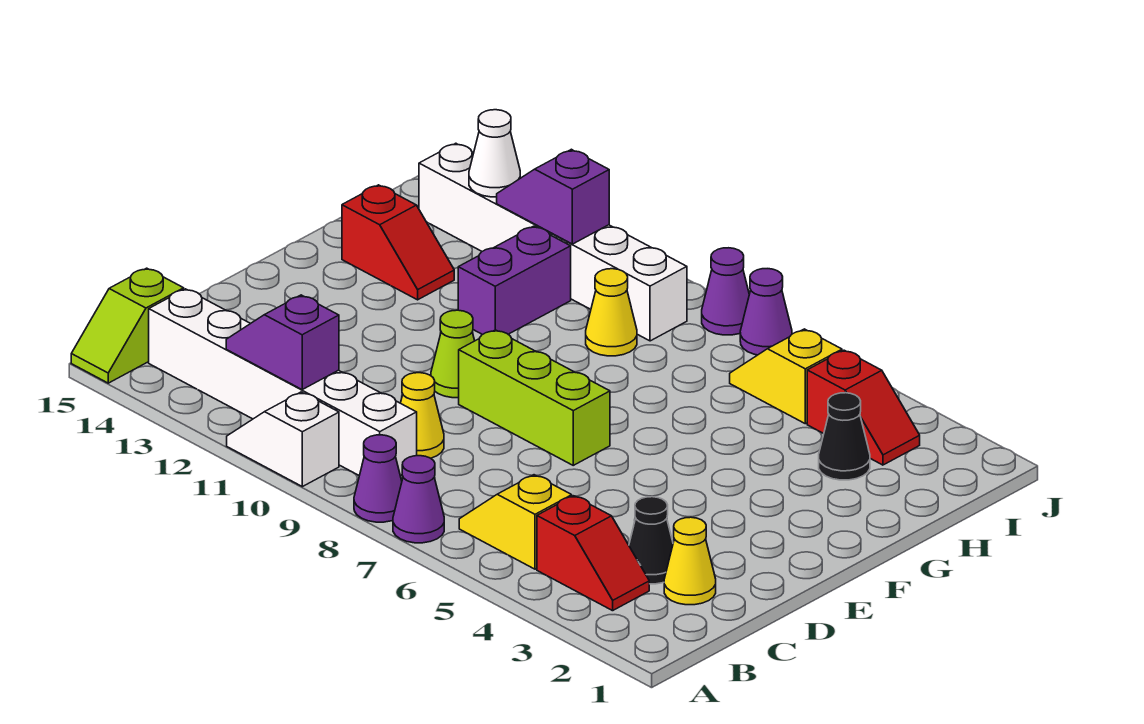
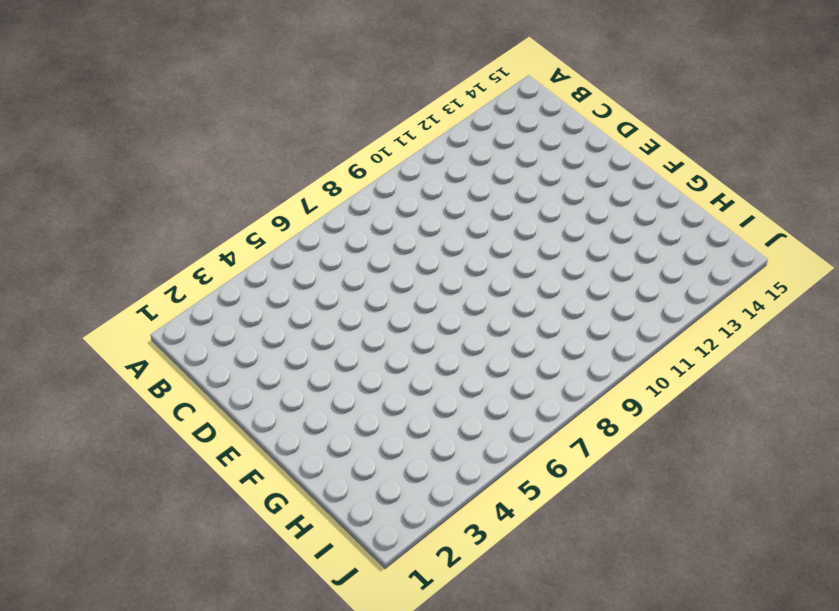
none -> purple cone A7 level 1
none -> purple cone A8 level 1
none -> white slope A10:A11 level 1 top 10

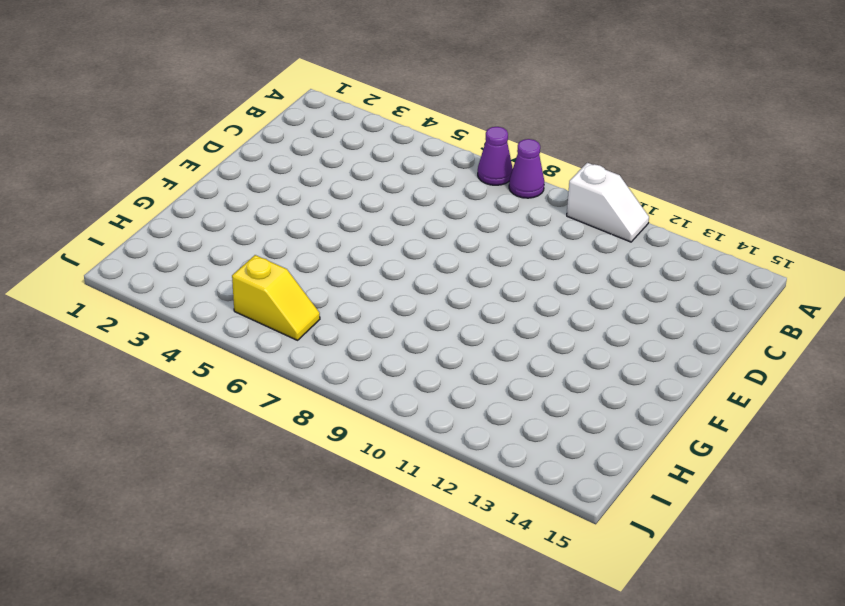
none -> lime slope A15:B15 level 1 top B
none -> red slope B3:B4 level 1 top 4
none -> yellow slope B5:B6 level 1 top 5

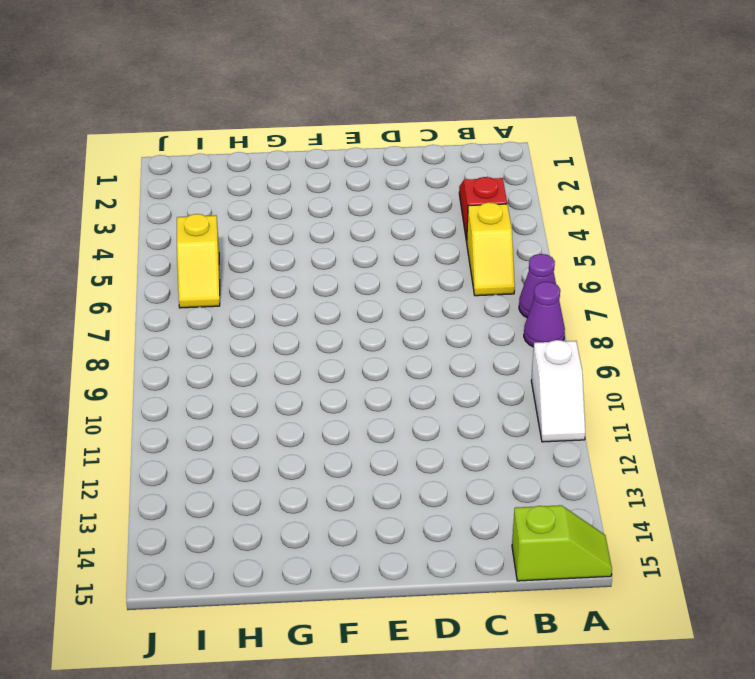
none -> white brick B9:B14 level 1
none -> yellow cone C2 level 1
none -> black cone C3 level 1

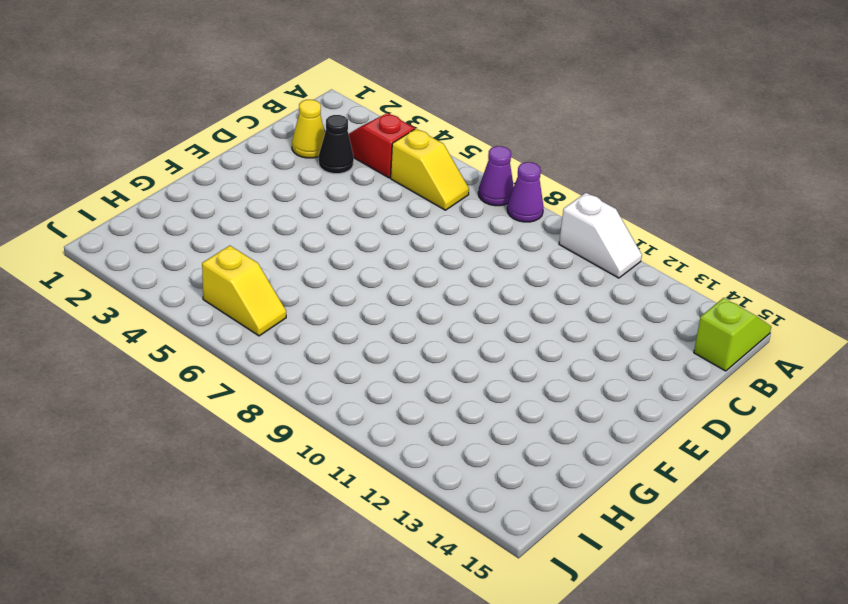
none -> white brick B9:B14 level 1
none -> yellow cone C9 level 1
none -> lime brick E7:E9 level 1

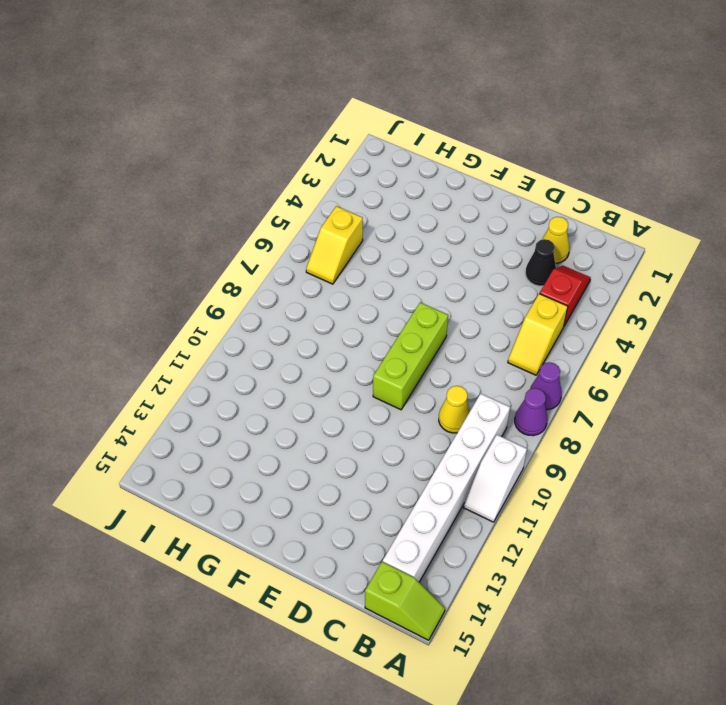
none -> lime cone E10 level 1
none -> purple brick G11:H11 level 1
none -> red slope G13:G14 level 1 top 14

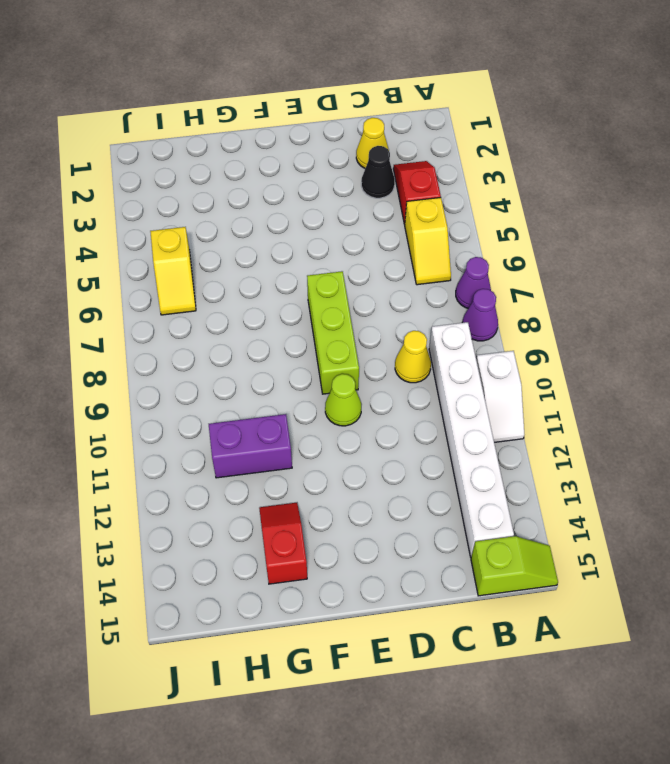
none -> black cone H3 level 1
none -> yellow cone H9 level 1
none -> red slope I3:I4 level 1 top 4

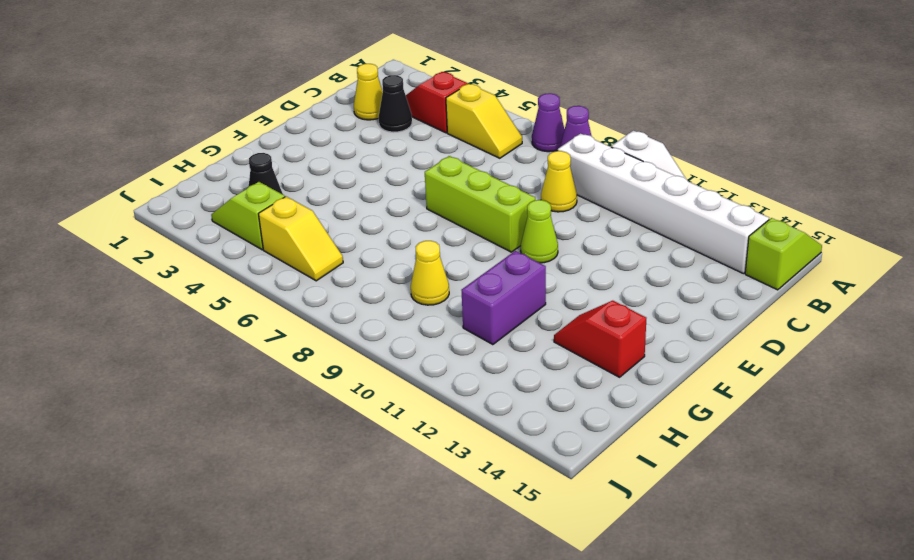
lime slope I3:I4 level 1 top 4 -> red slope I3:I4 level 1 top 4
none -> white brick I9:I14 level 1
none -> purple cone J7 level 1
none -> purple cone J8 level 1

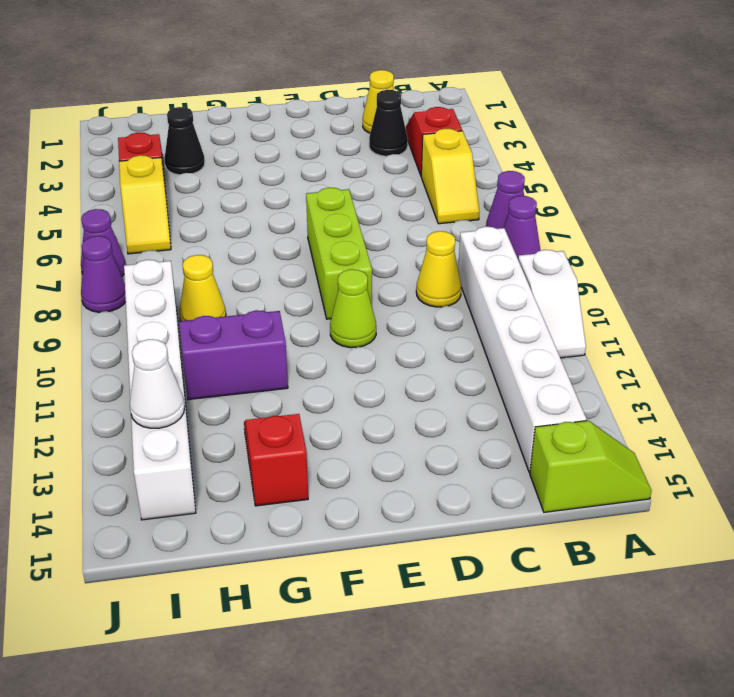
none -> purple slope B11:B12 level 2 top 11
none -> purple slope I11:I12 level 2 top 11

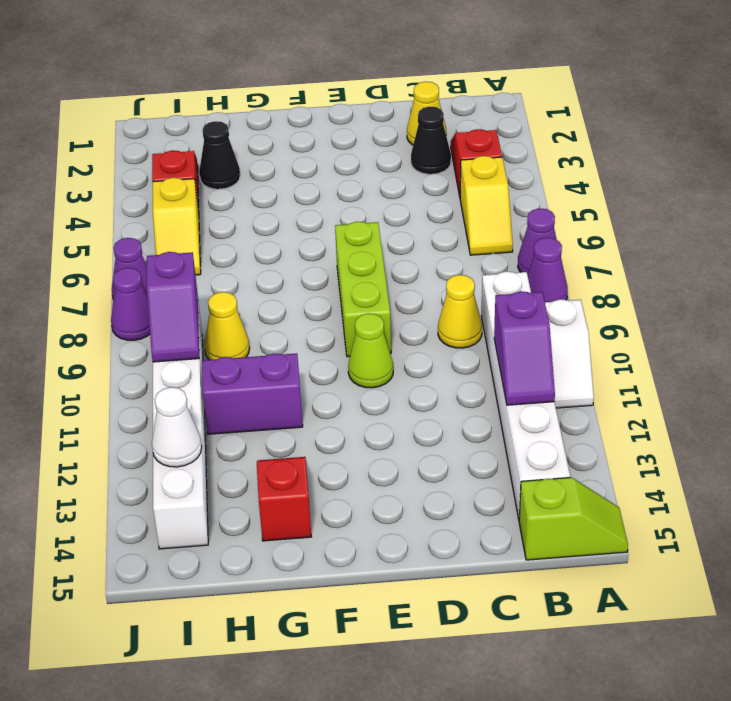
purple slope I9:I10 level 2 top 9 -> purple slope I11:I12 level 2 top 11

